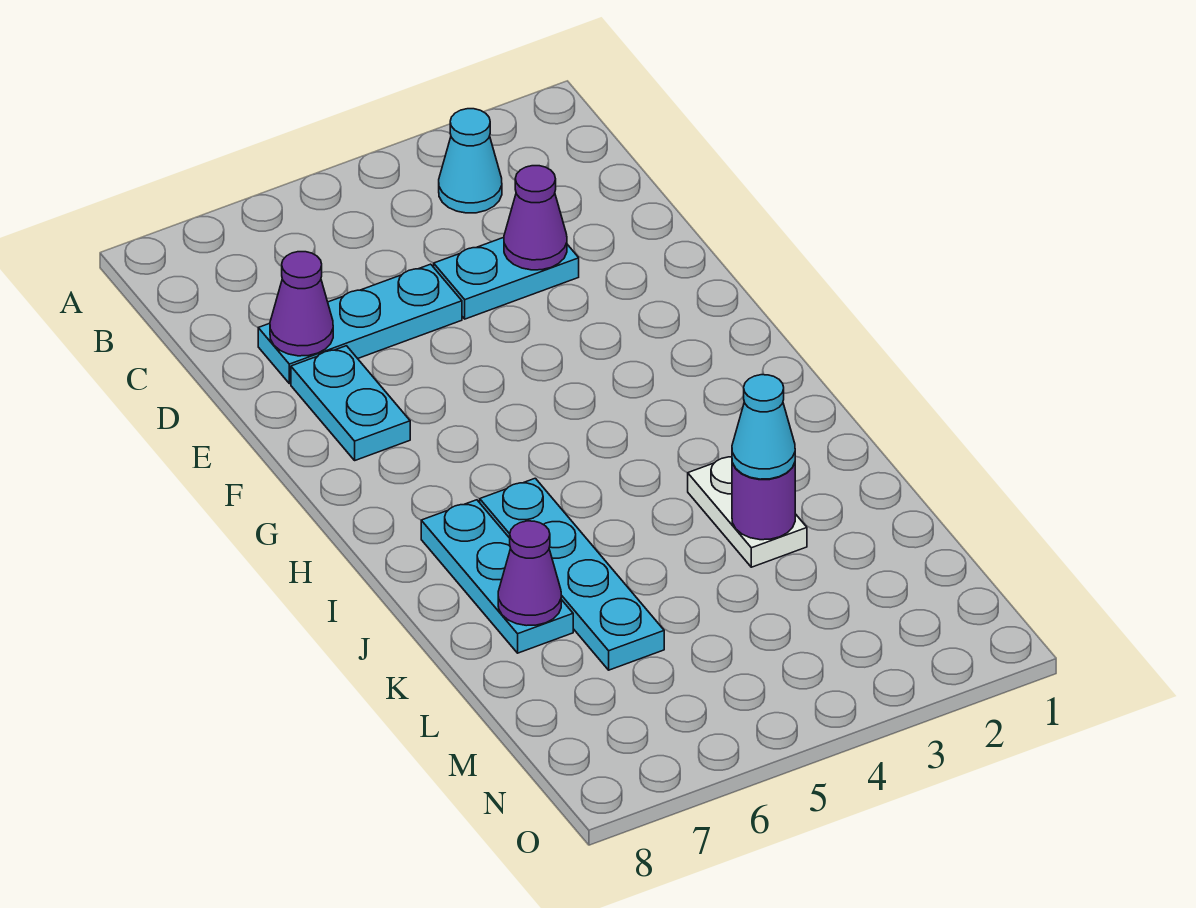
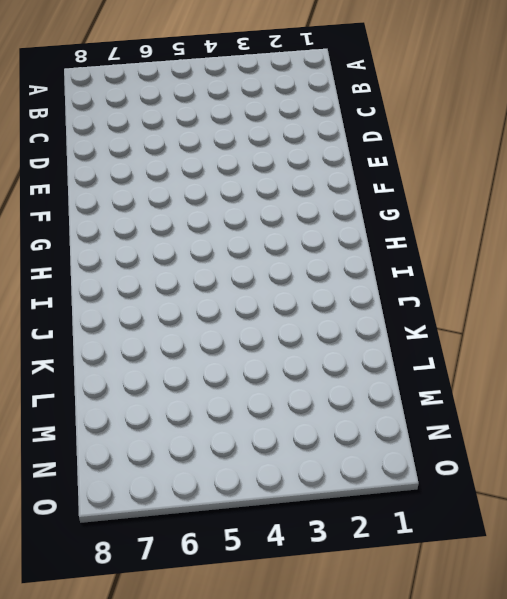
none -> cyan cone B3 level 1
none -> cyan plate D3:D4 level 1
none -> cyan plate D5:D7 level 1

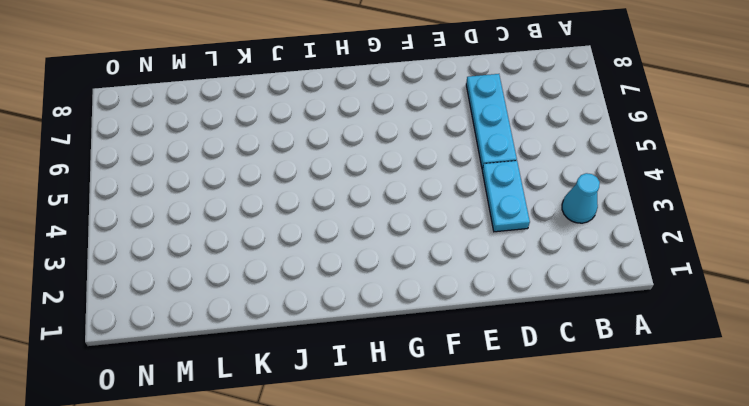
none -> cyan plate E7:F7 level 1
none -> cyan plate I6:L6 level 1
none -> cyan plate I7:K7 level 1

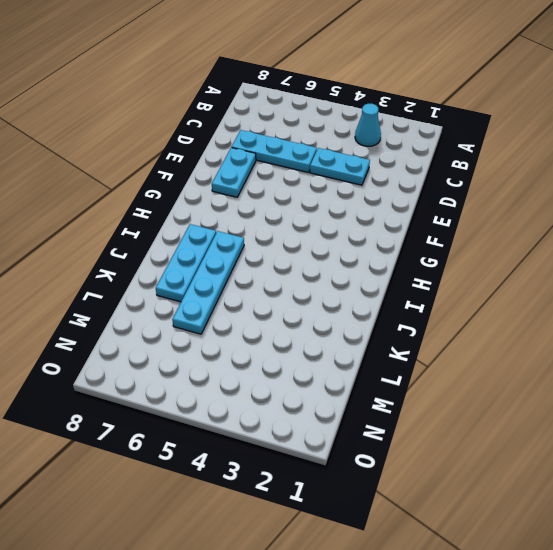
none -> white plate J3:K3 level 1
none -> purple cone D3 level 2
none -> purple cone D7 level 2

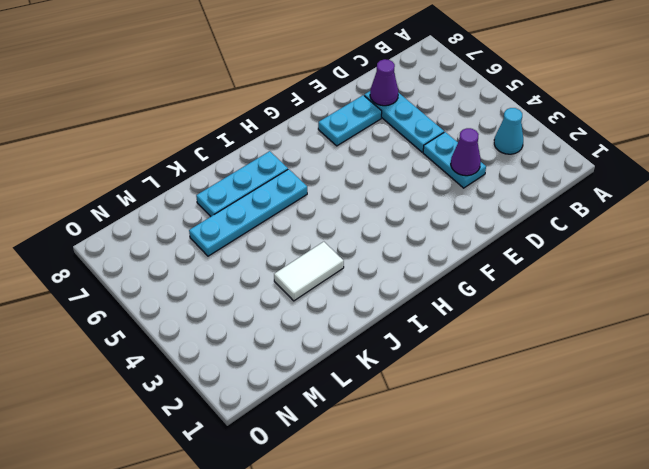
white tile J3:K3 level 1 -> white plate J3:K3 level 1
none -> purple round brick K3 level 2
none -> purple cone K7 level 2
none -> cyan cone K3 level 3

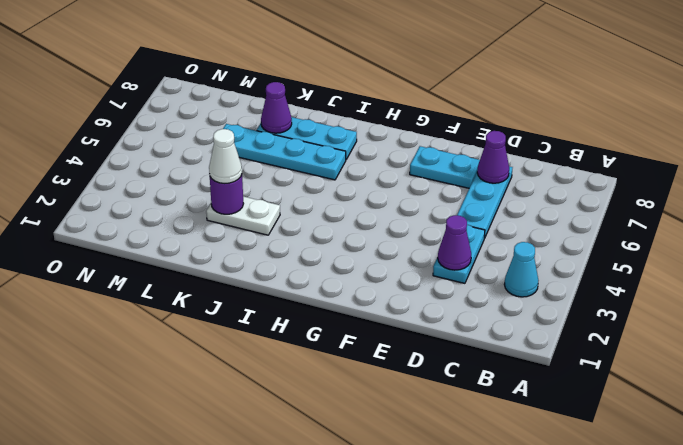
white cone K3 level 3 -> cyan cone K3 level 3

